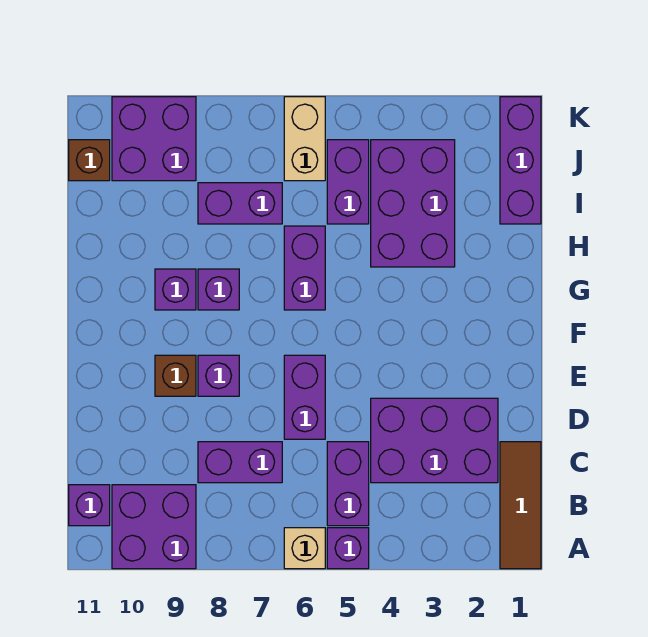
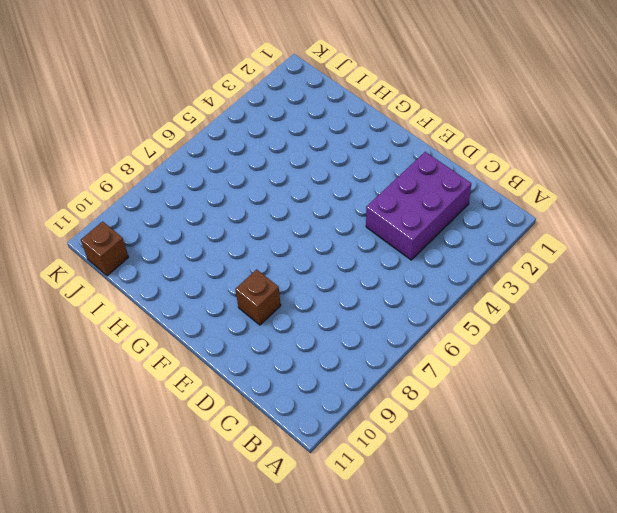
none -> brown tile A1:C1 level 1
none -> purple brick A5 level 1
none -> tan brick A6 level 1

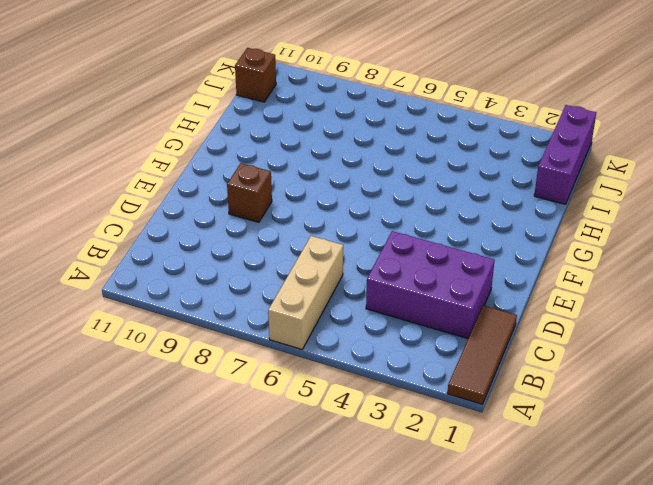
tan brick A6:C6 level 1 -> tan brick A6 level 1
none -> purple brick A5 level 1
none -> purple brick A9:B10 level 1
none -> purple brick B5:C5 level 1

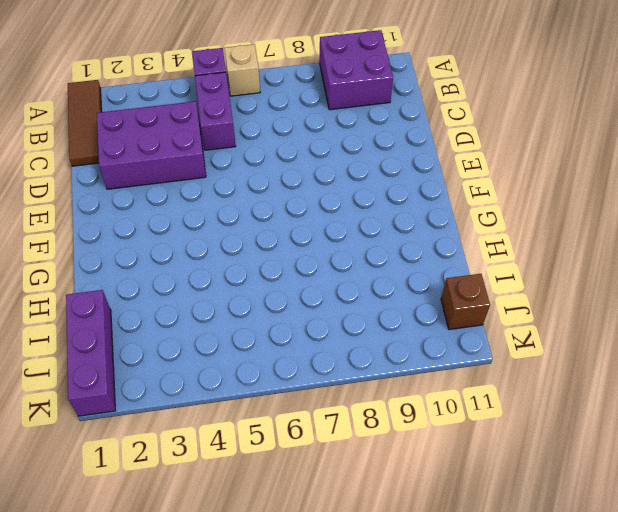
none -> purple brick B11 level 1
none -> purple brick C7:C8 level 1
none -> purple brick D6:E6 level 1

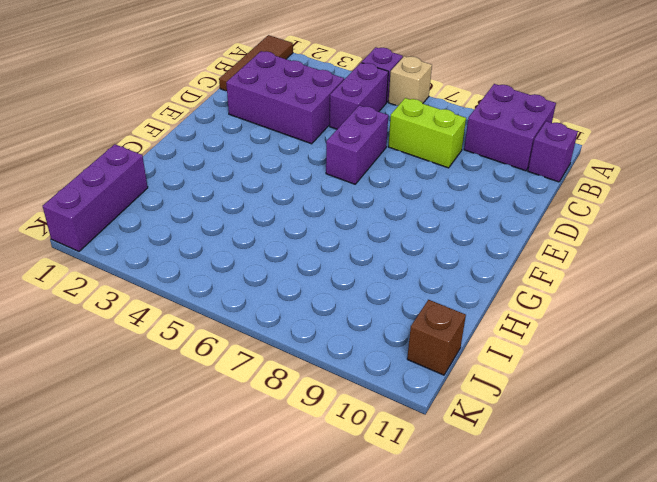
lime brick C7:C8 level 1 -> purple brick C7:C8 level 1
none -> purple brick E8 level 1
none -> brown brick E9 level 1
none -> purple brick G6:H6 level 1

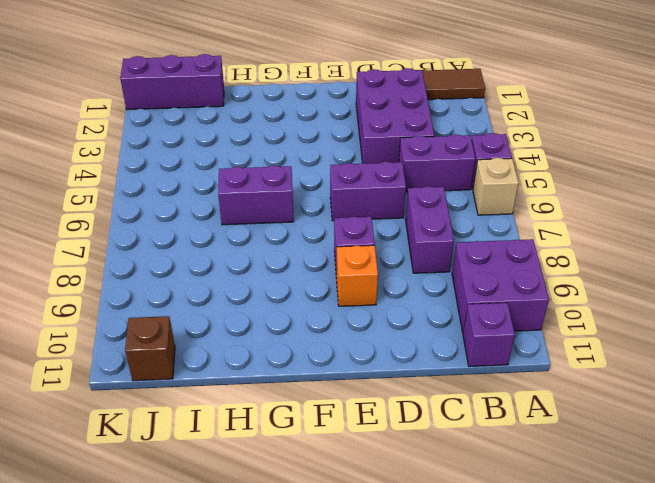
orange brick E9 level 1 -> brown brick E9 level 1
none -> purple brick G8 level 1
none -> purple brick G9 level 1
none -> purple brick H3:J4 level 1

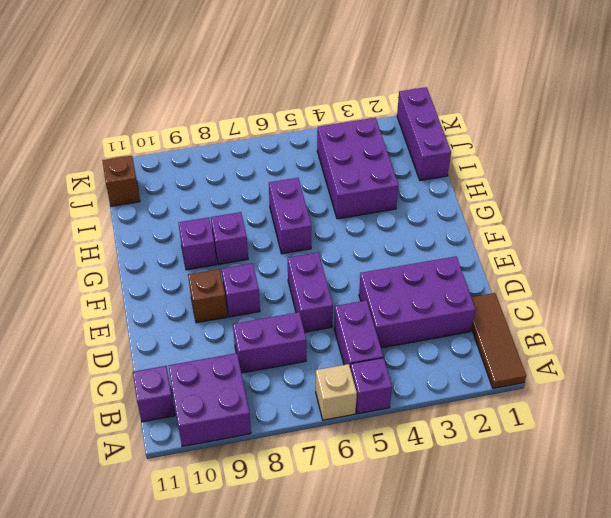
none -> purple brick I5:J5 level 1
none -> purple brick I7:I8 level 1
none -> tan brick J6:K6 level 1

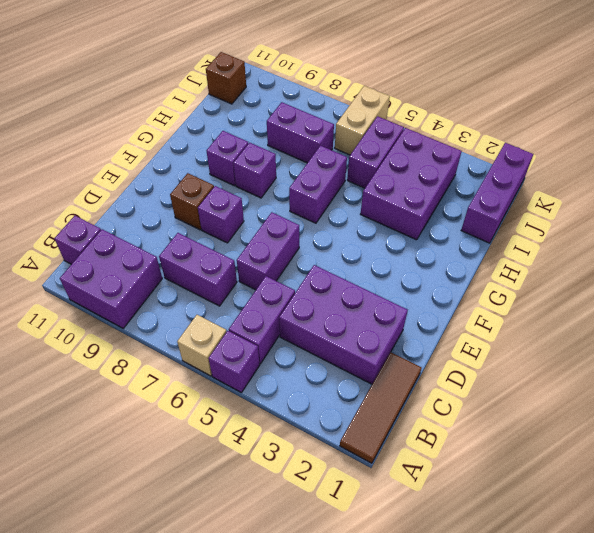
none -> purple brick J9:K10 level 1

